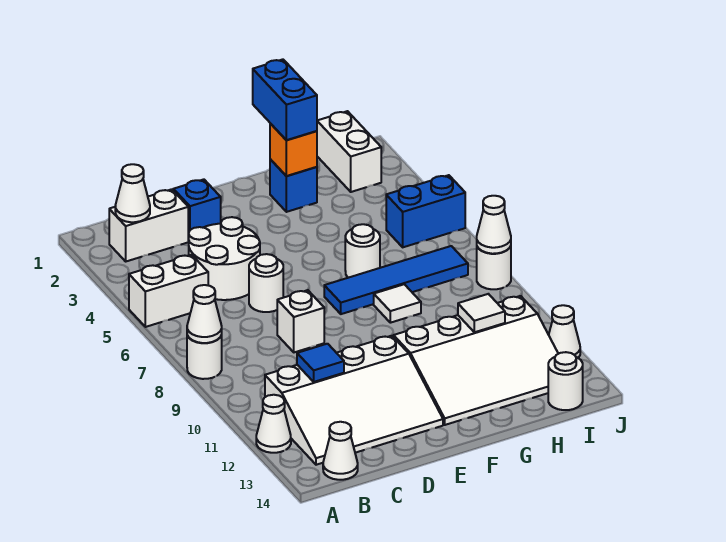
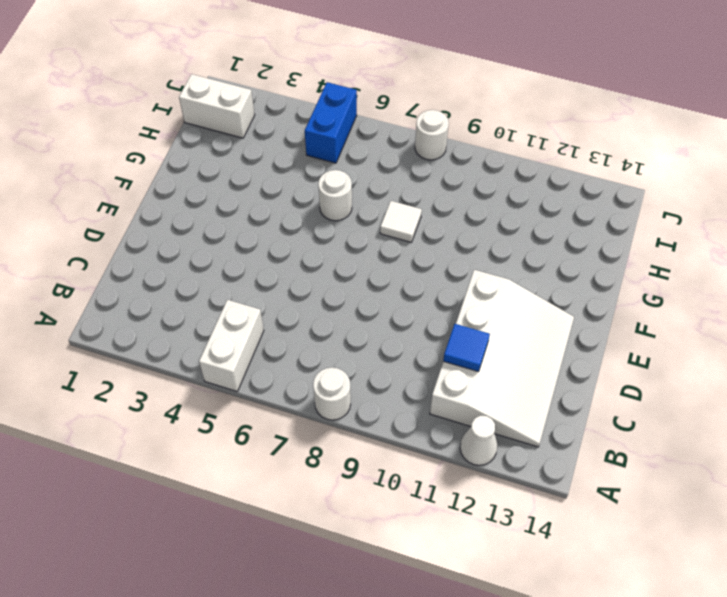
none -> white brick B2:C2 level 1
none -> white cone B14 level 1
none -> white round brick C4:D5 level 1

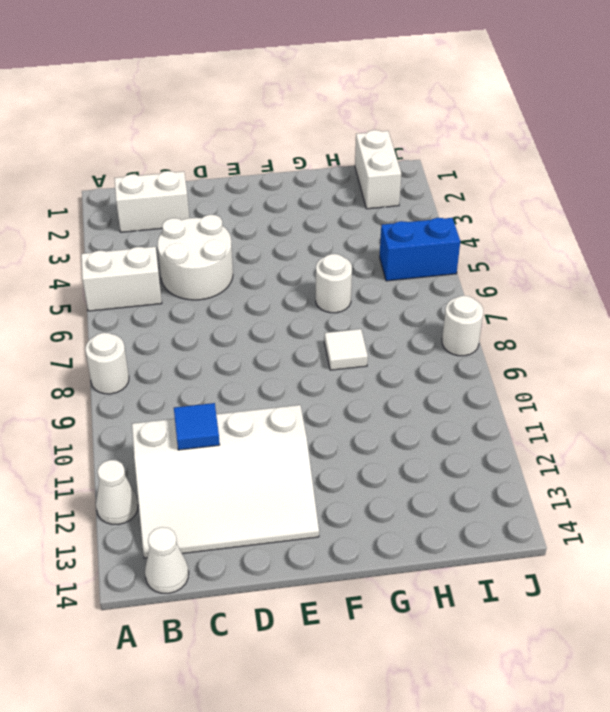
none -> blue brick D2 level 1
none -> white round brick D6 level 1
none -> white brick D8 level 1

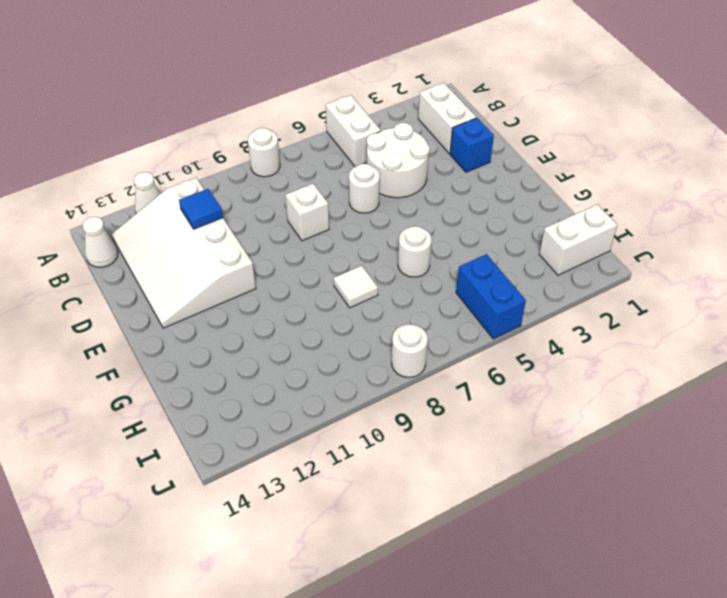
none -> blue tile F7:I7 level 1
none -> white slope F11:I13 level 1 top 11
none -> blue brick G2 level 1

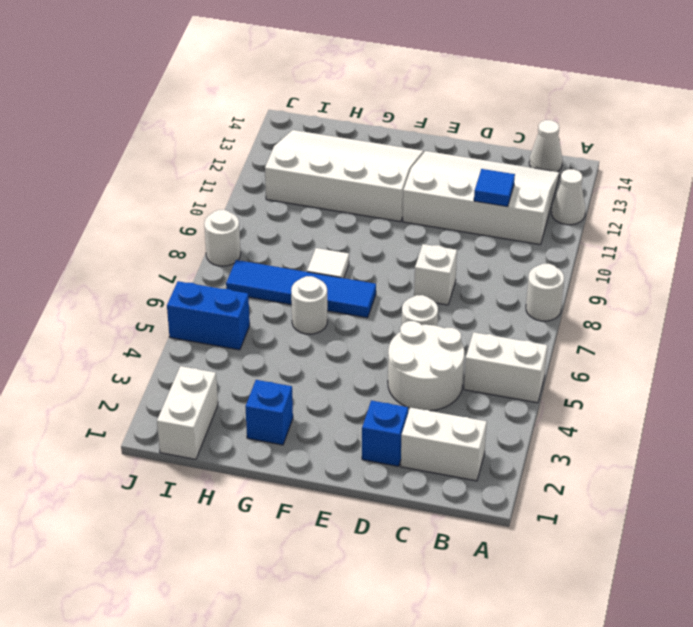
none -> white round brick I14 level 1
none -> white cone J12 level 1
none -> white cone A8 level 2

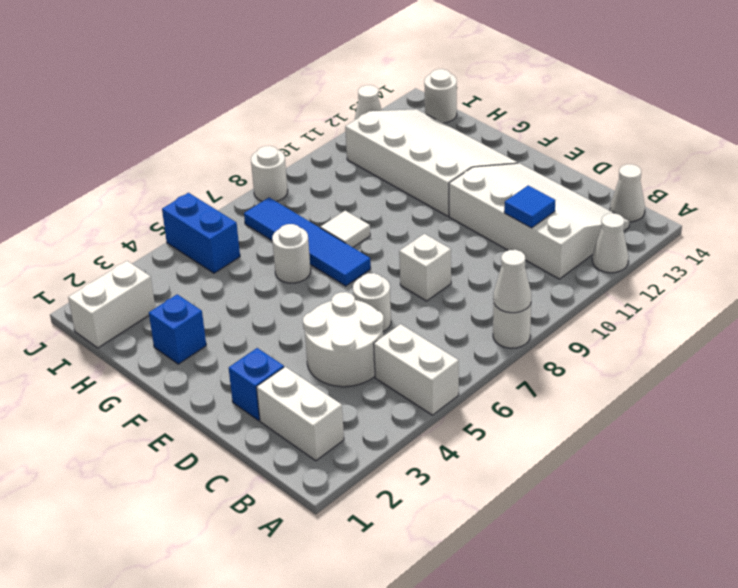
none -> white cone B2 level 2
none -> orange brick G2 level 2
none -> white tile H11 level 2

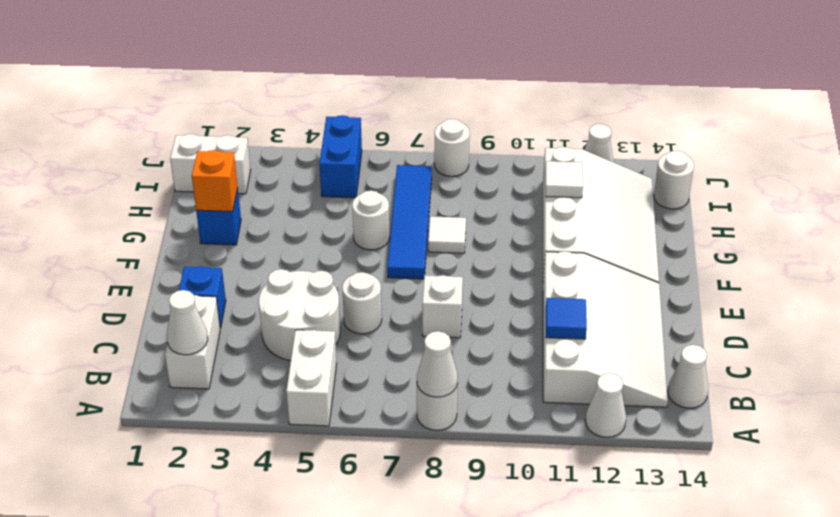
none -> white cone J8 level 2
none -> blue brick G1:G2 level 3

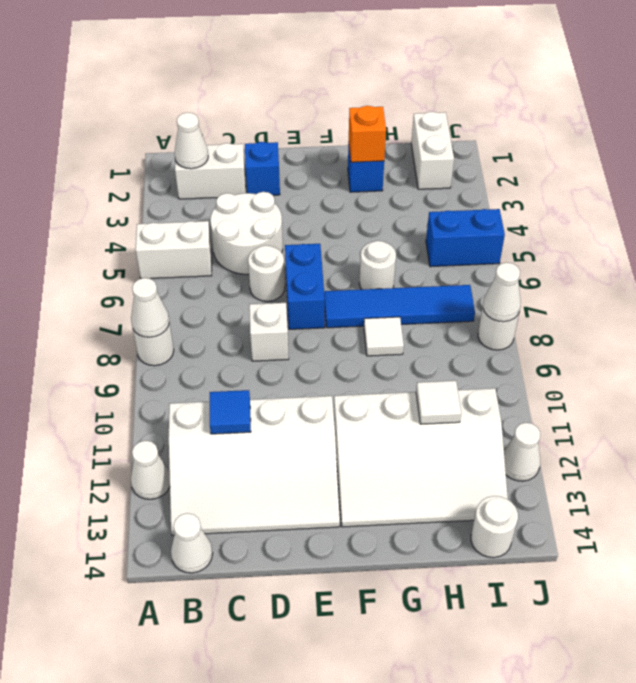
blue brick E6:E7 level 1 -> blue brick G1:G2 level 3

